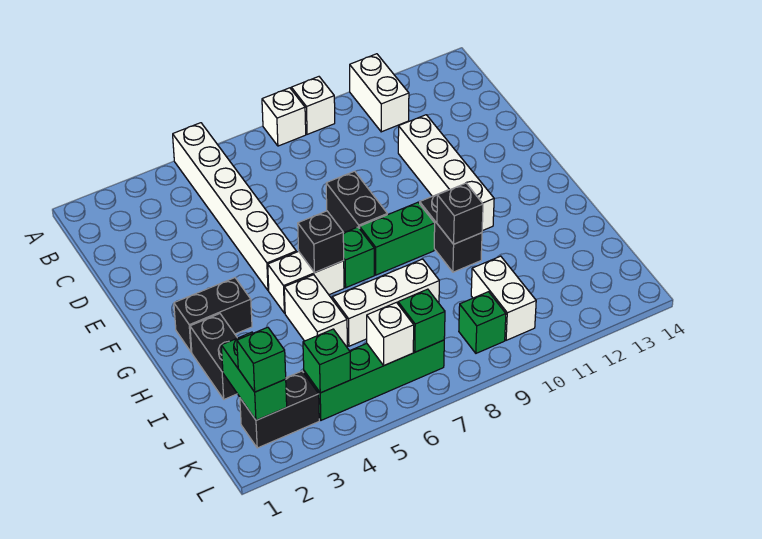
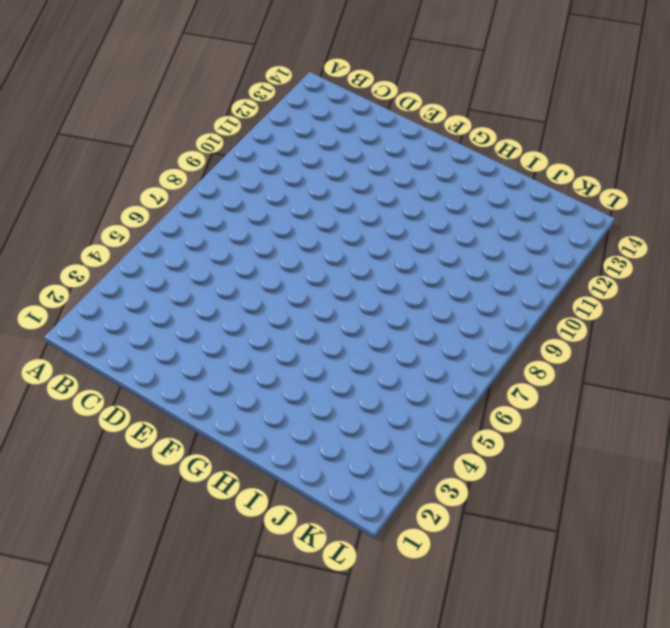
none -> white brick A5:F5 level 1
none -> white brick A8 level 1
none -> white brick A9 level 1

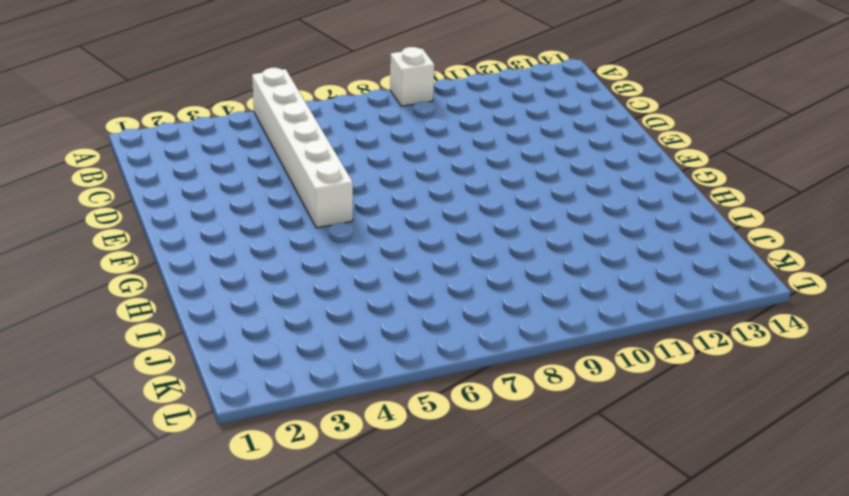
none -> white brick A8 level 1
none -> white brick A11:B11 level 1
none -> white brick D11:G11 level 1

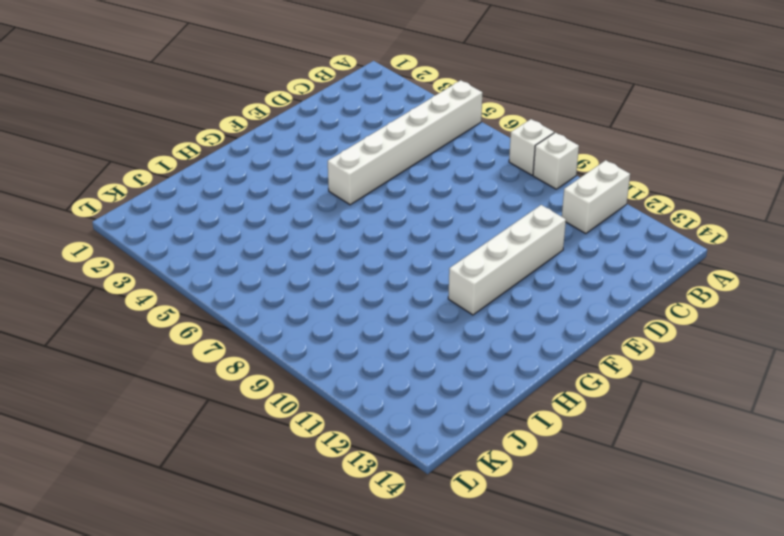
none -> black brick E8:F8 level 1
none -> black brick G2:G3 level 1
none -> white brick G5:G6 level 1

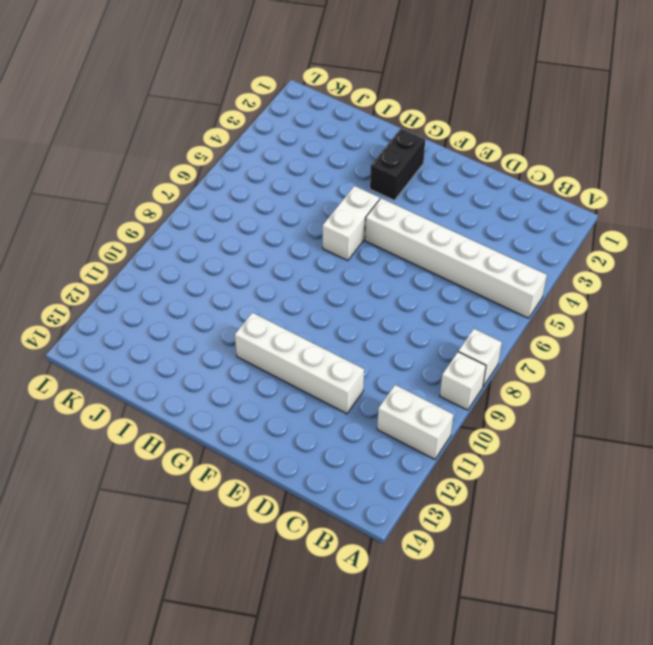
none -> black brick E8:F8 level 1
none -> green brick G7 level 1
none -> green brick G8:G9 level 1

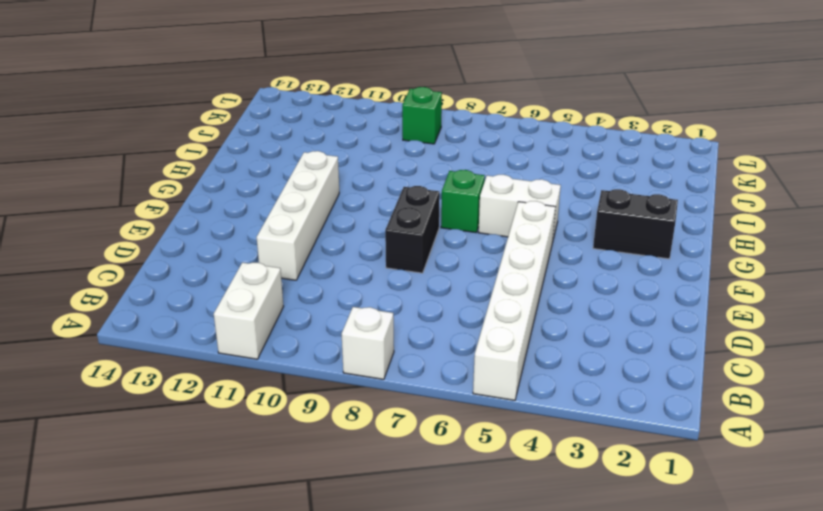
none -> white brick A9 level 1
none -> green brick G8:G9 level 1
none -> black brick G10:H10 level 1

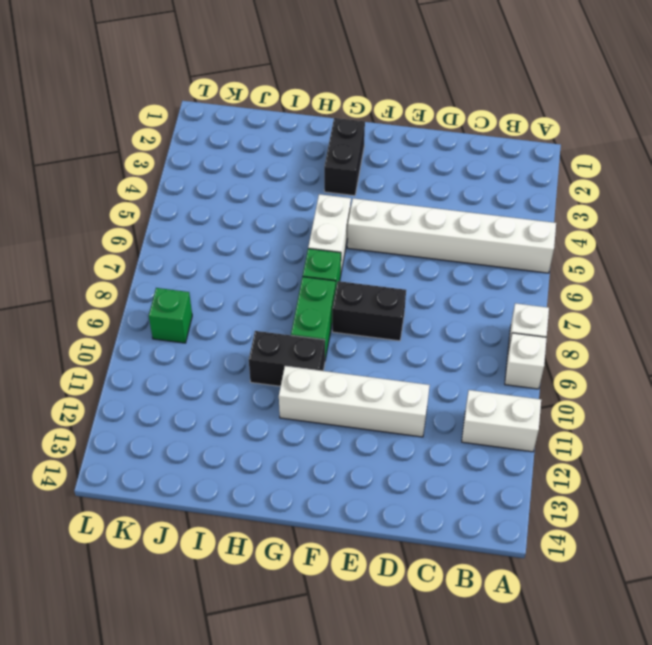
none -> black brick H2:I2 level 1
none -> white brick H5:I5 level 1
none -> white brick I6:I8 level 1

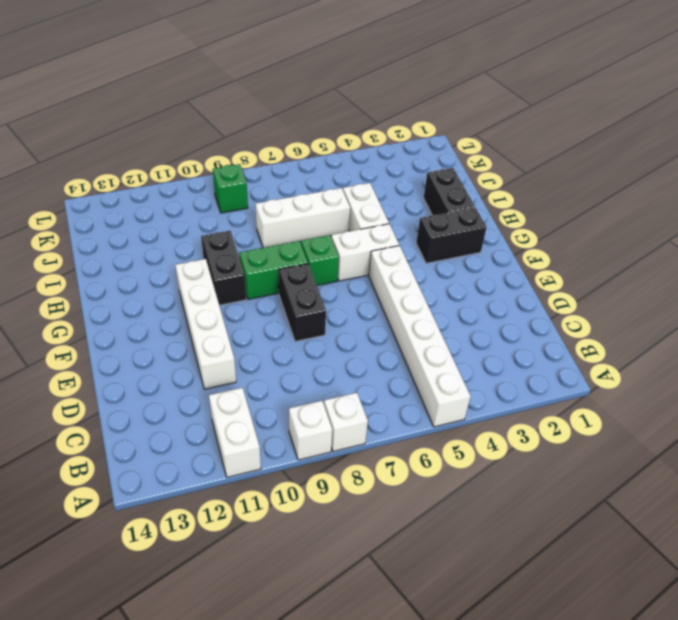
none -> white brick J10:K10 level 1
none -> black brick K2:K3 level 1
none -> green brick K4:K7 level 1

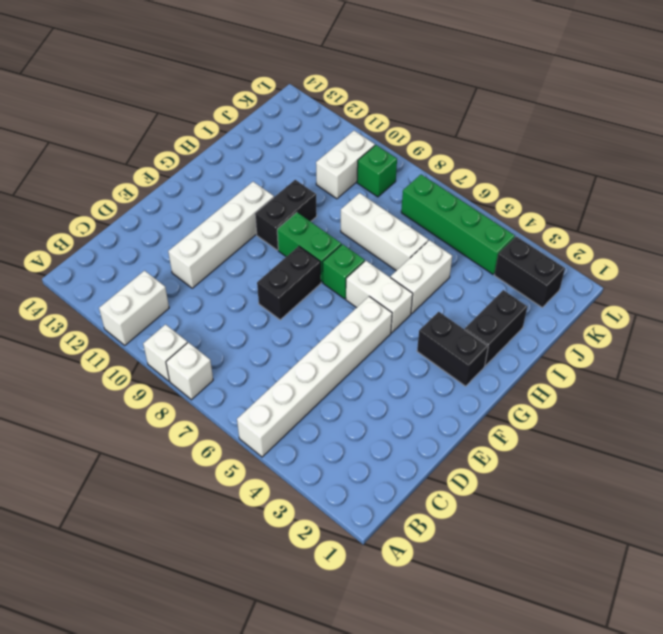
none -> black brick G6 level 2
none -> black brick H10 level 2
none -> green brick J2:K2 level 2

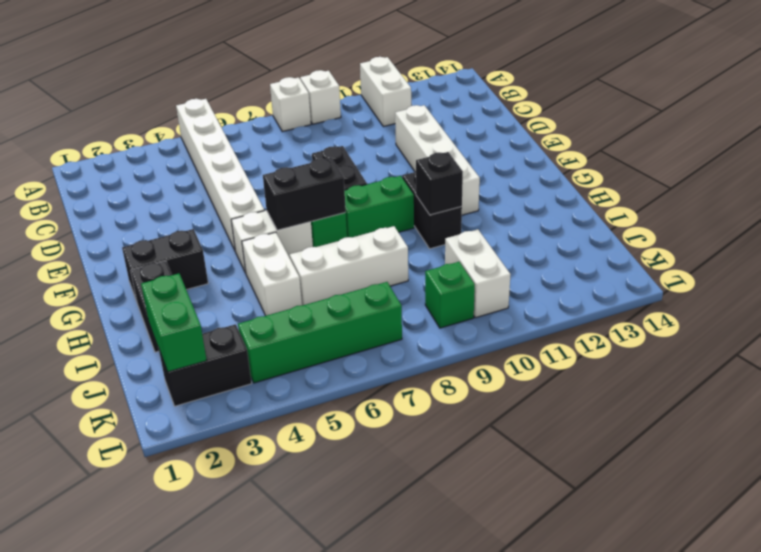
black brick G6:G7 level 2 -> black brick G6 level 2
none -> green brick K4 level 2
none -> white brick K6 level 2
none -> green brick K7 level 2

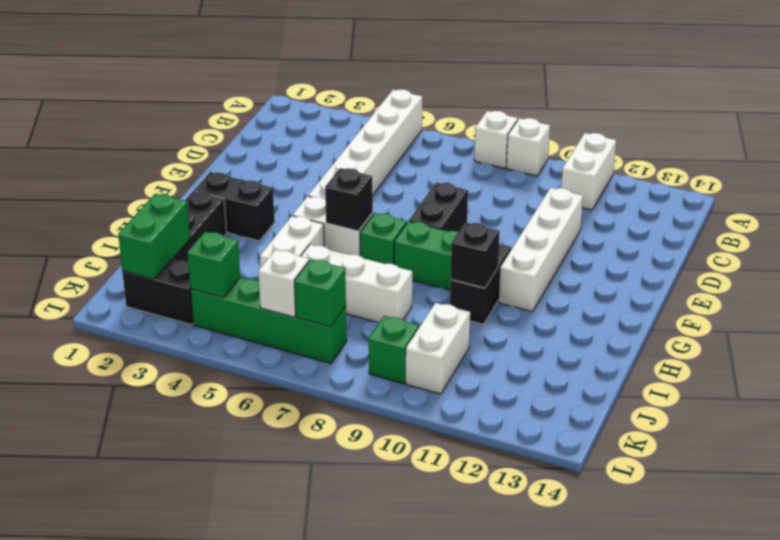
none -> green brick K2 level 3

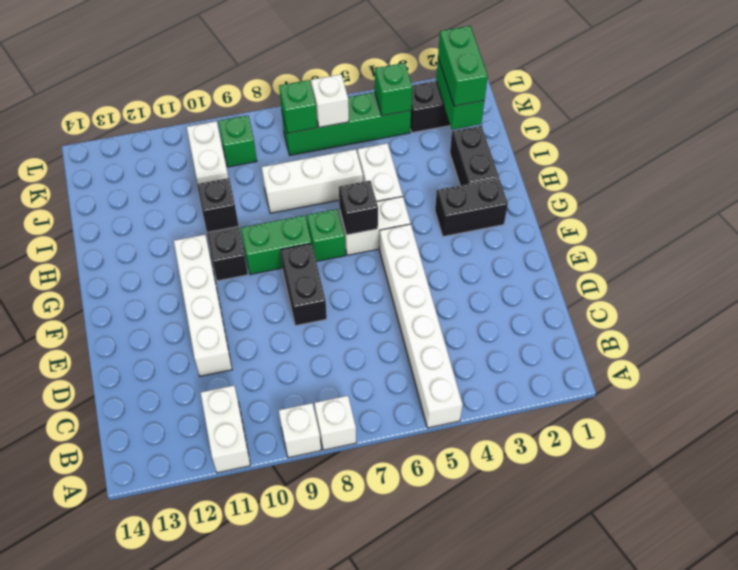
green brick J2:K2 level 3 -> green brick K2 level 3

